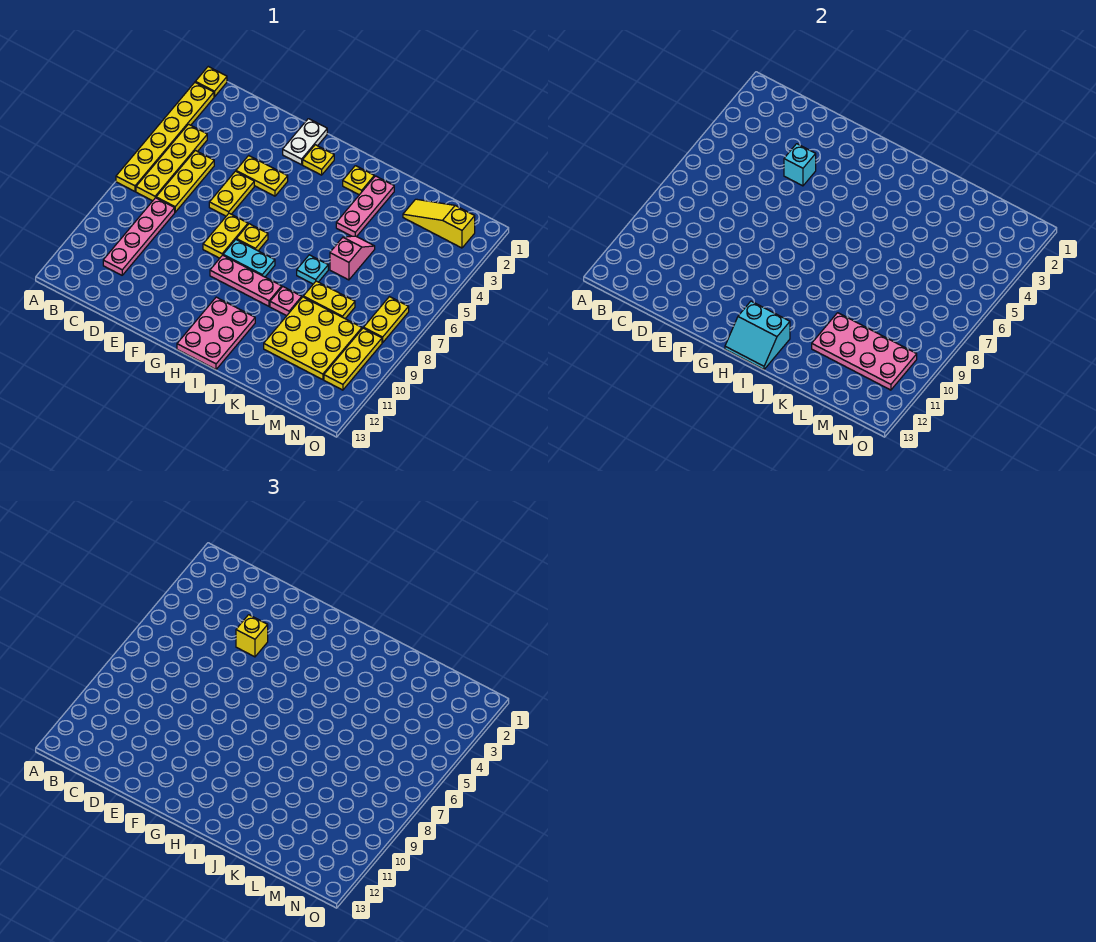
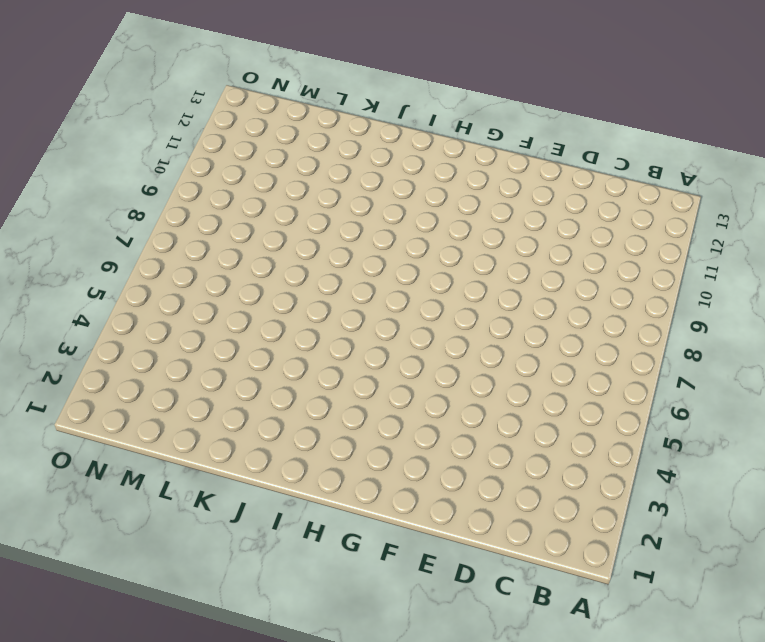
none -> yellow plate A1 level 1
none -> yellow plate A2:A7 level 1
none -> yellow plate B4:B7 level 1

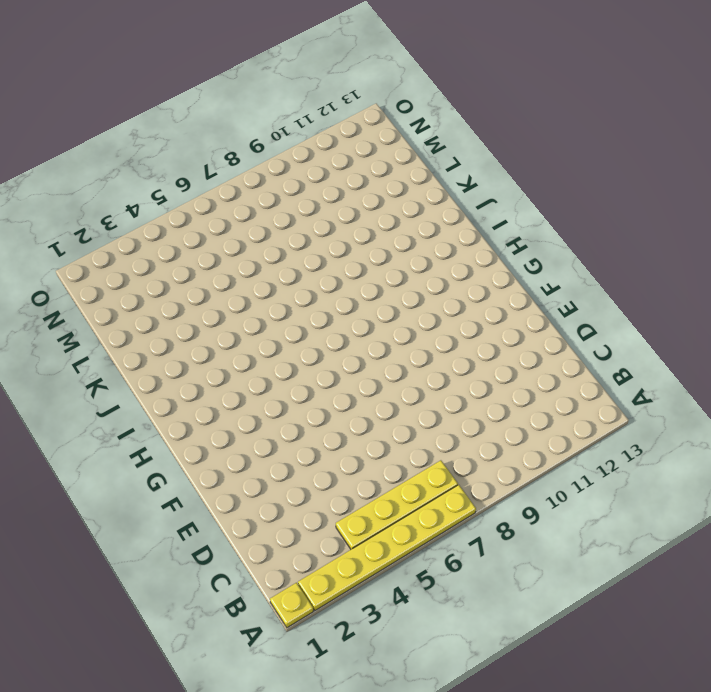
none -> yellow plate C5:C7 level 1
none -> pink plate C8:C11 level 1
none -> yellow plate E4:F4 level 1

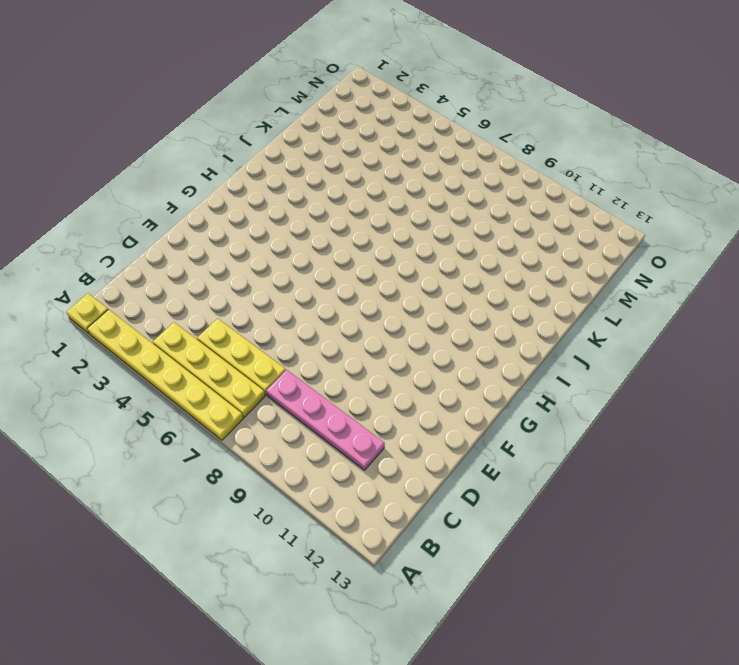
none -> yellow plate E4:F4 level 1
none -> yellow plate E5:E6 level 1
none -> white plate F1:F2 level 1

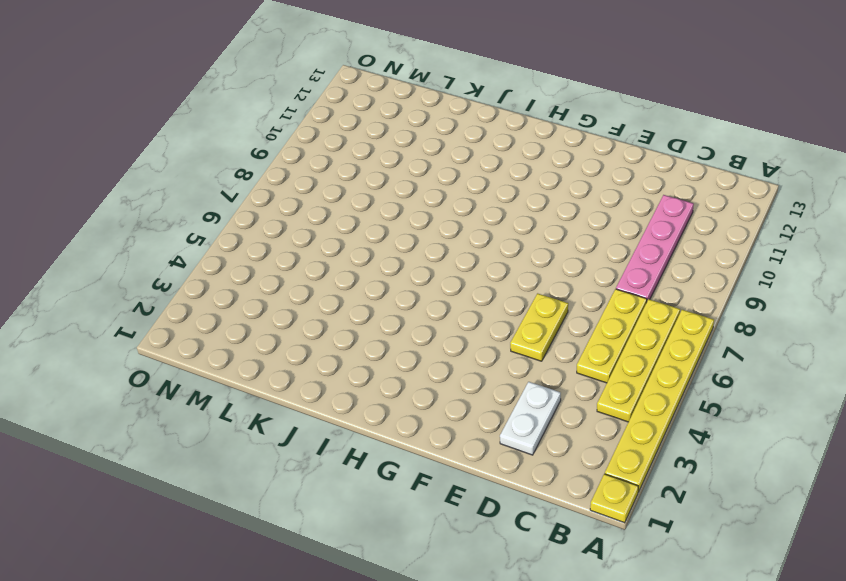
white plate D2:D3 level 1 -> white plate F1:F2 level 1
none -> yellow plate E4:F4 level 1
none -> yellow plate F7:F8 level 1
none -> yellow plate G2 level 1

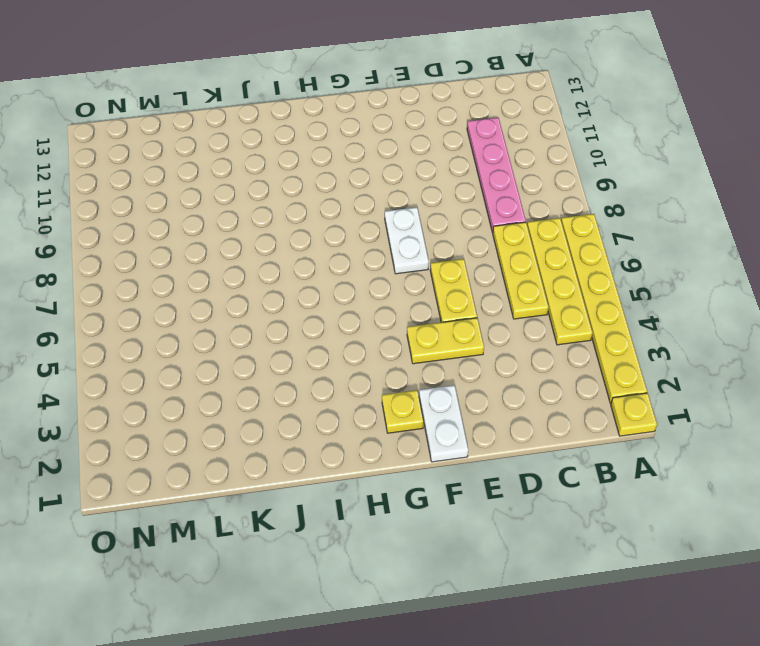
white plate F7:F8 level 1 -> yellow plate F7:F8 level 1
none -> yellow plate G7 level 1
none -> cyan plate G8:H8 level 1
none -> pink plate G9:I9 level 1

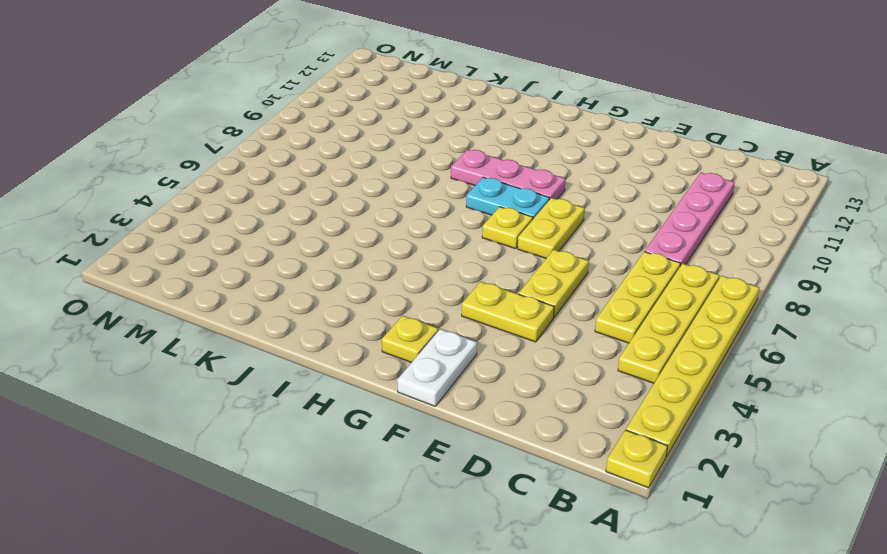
none -> pink plate H11:I13 level 1
none -> yellow plate I2 level 1
none -> pink plate J2:J4 level 1

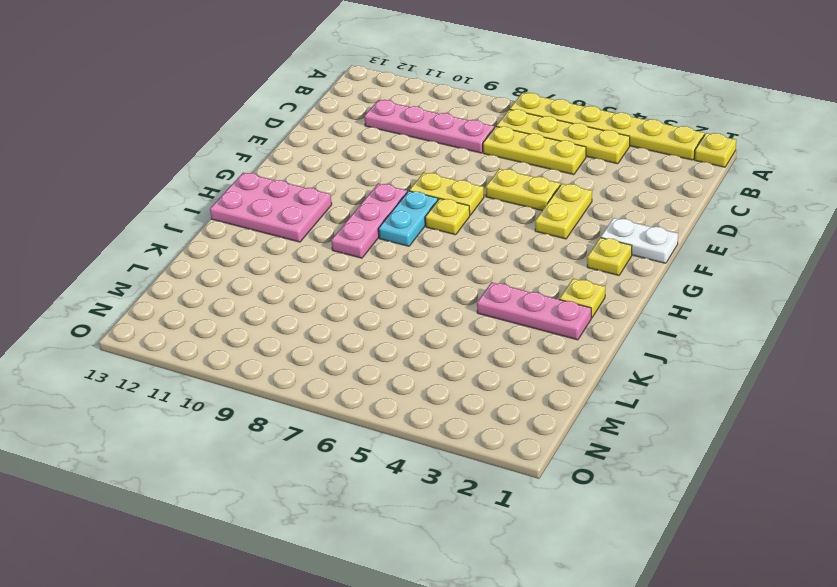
none -> cyan plate J7 level 1
none -> pink plate J9 level 1
none -> pink slope K5:K6 level 1 top 6

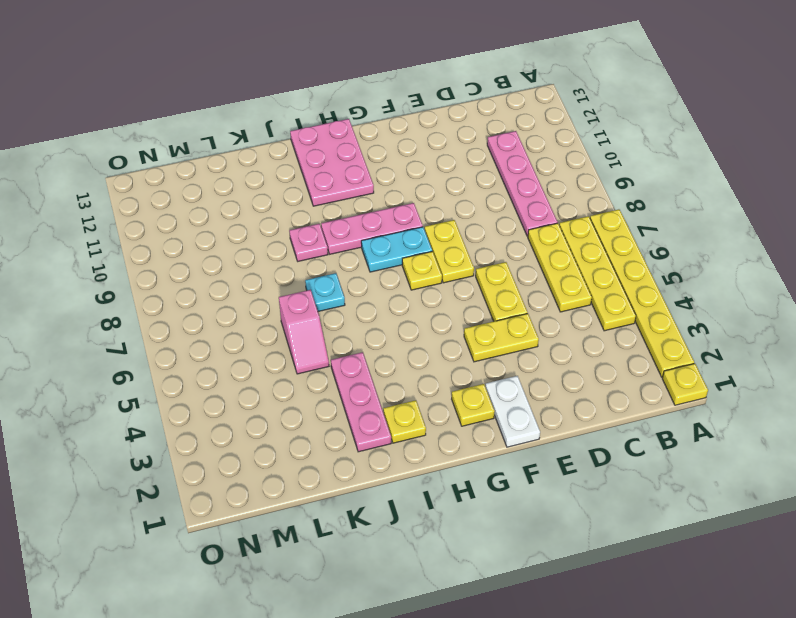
none -> yellow plate K8:L8 level 1
none -> yellow plate K9:M11 level 1
none -> yellow slope L2:N2 level 1 top N

